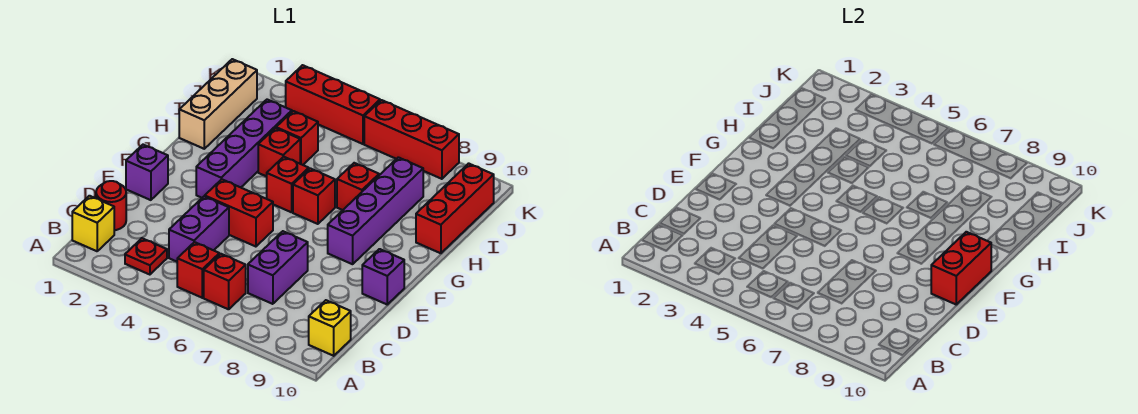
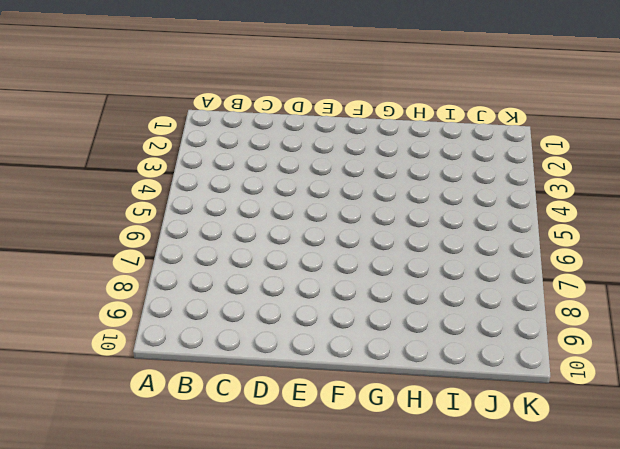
none -> yellow brick B1 level 1
none -> red plate B3 level 1
none -> red brick B5 level 1

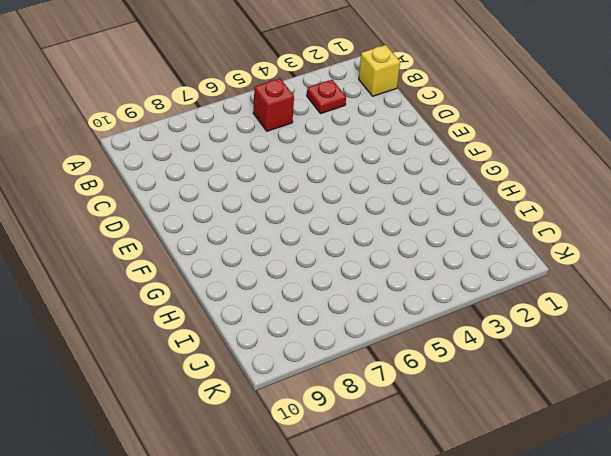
none -> red brick B6 level 1
none -> yellow brick B10 level 1
none -> red round brick C1 level 1

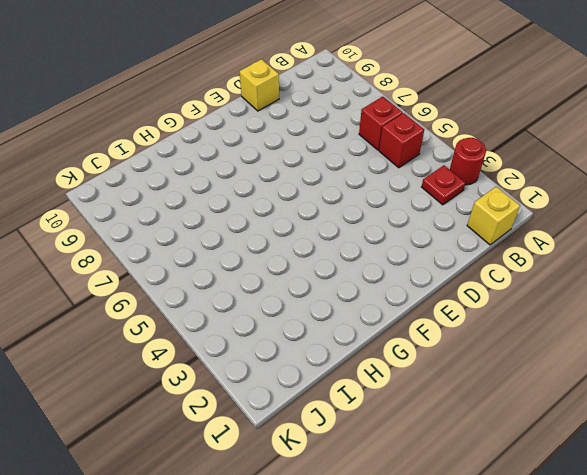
red round brick A3 level 1 -> red round brick C1 level 1
yellow brick D10 level 1 -> yellow brick B10 level 1
none -> purple brick C4:D4 level 1
none -> purple brick C7:D7 level 1
none -> purple brick E1 level 1

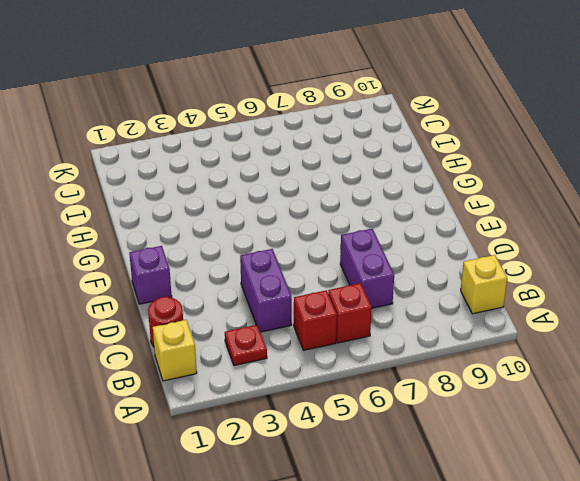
none -> red brick E4:E5 level 1
none -> purple brick E10 level 1
none -> purple brick F3:I3 level 1

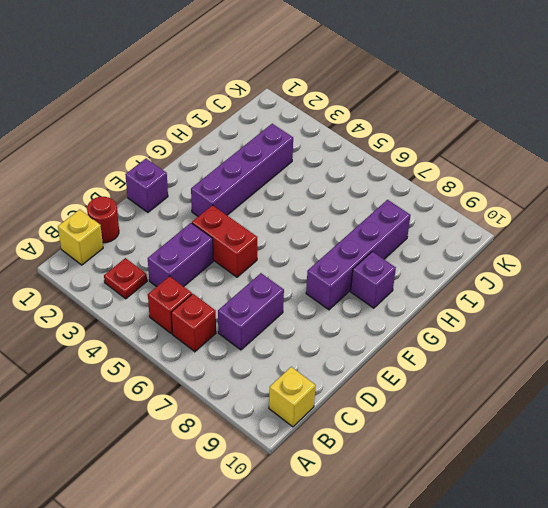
purple brick G9 level 1 -> purple brick E10 level 1
none -> red brick G5 level 1
none -> red brick G6 level 1
none -> tan brick H1:J1 level 1

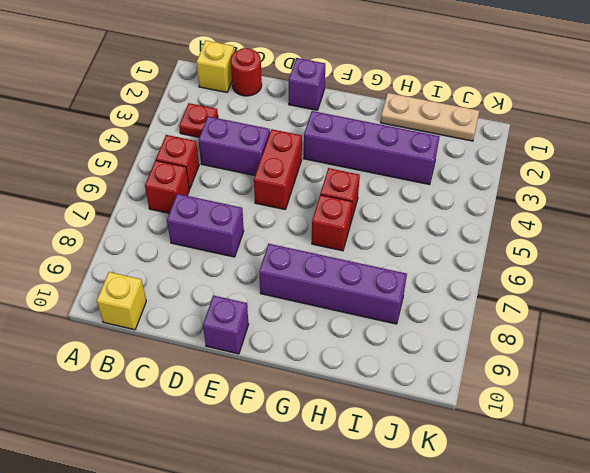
tan plate H1:J1 level 1 -> tan brick H1:J1 level 1
none -> red brick H4 level 1
none -> red brick H7 level 1
none -> red brick H10:J10 level 1

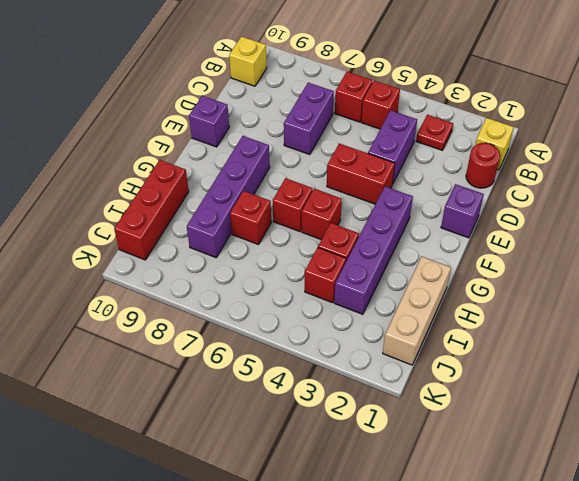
none -> red brick K3:K5 level 1
none -> red brick K6:K8 level 1
none -> red brick E10:F10 level 2

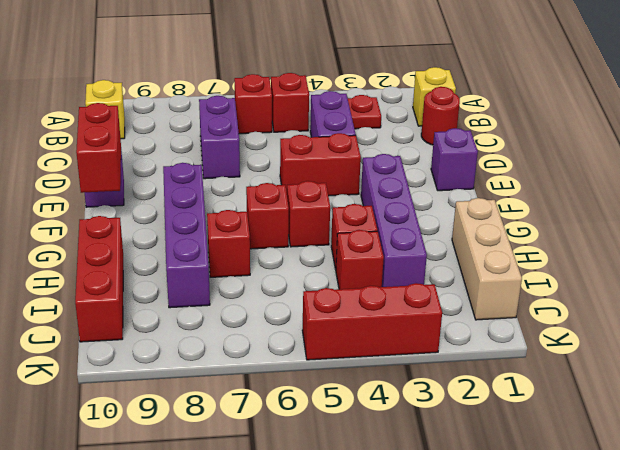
none -> red brick K6:K8 level 1

